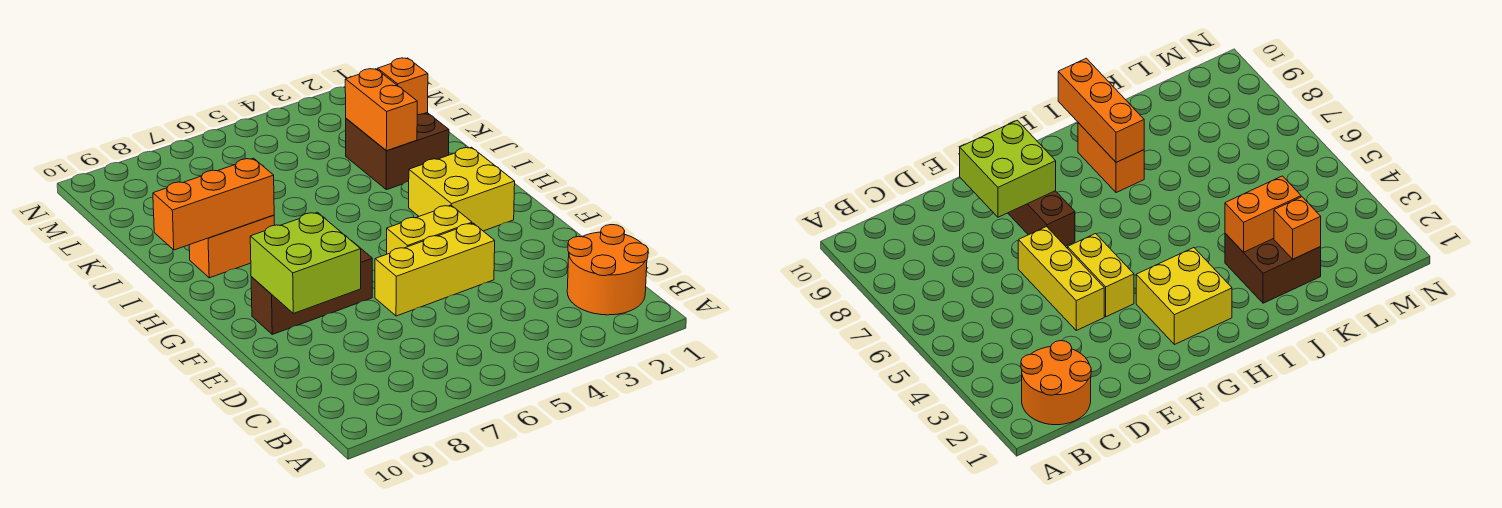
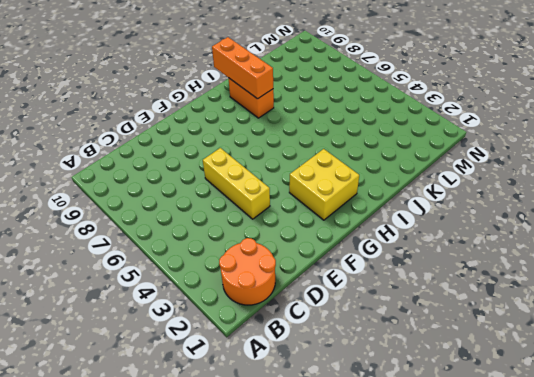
none -> yellow brick F4:F5 level 1
none -> brown brick F7:F9 level 1

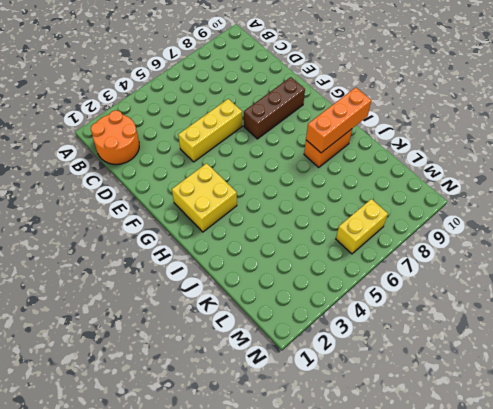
yellow brick M6:M7 level 1 -> yellow brick F4:F5 level 1
none -> brown brick J2:K3 level 1
none -> lime brick E8:F9 level 2

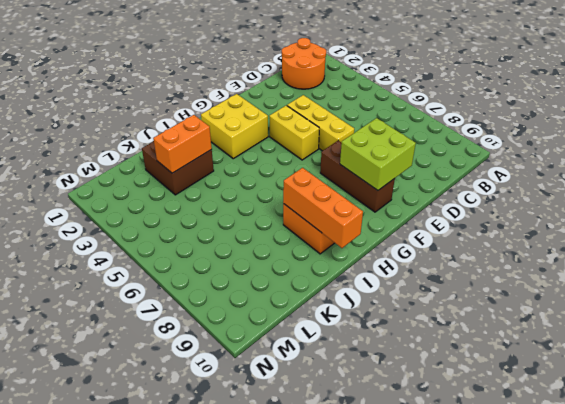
none -> orange brick K2 level 2

